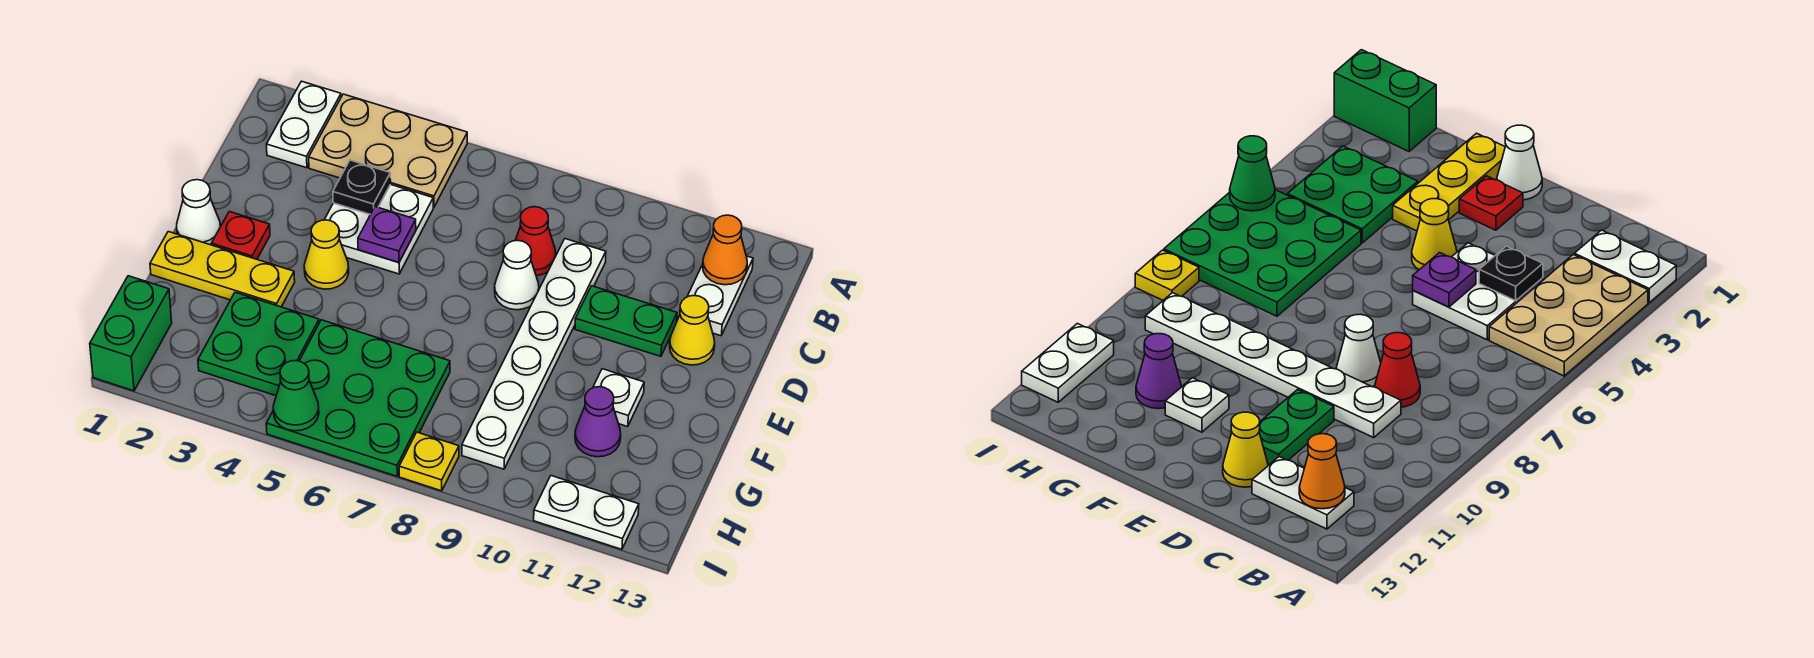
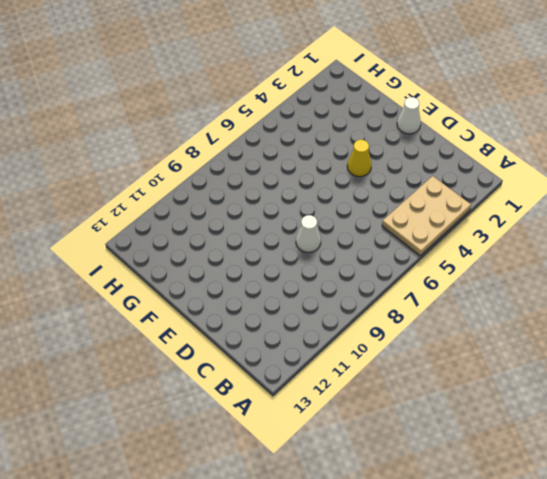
none -> white plate A2:B2 level 1
none -> white plate B12:C12 level 1
none -> white plate C4:D5 level 1

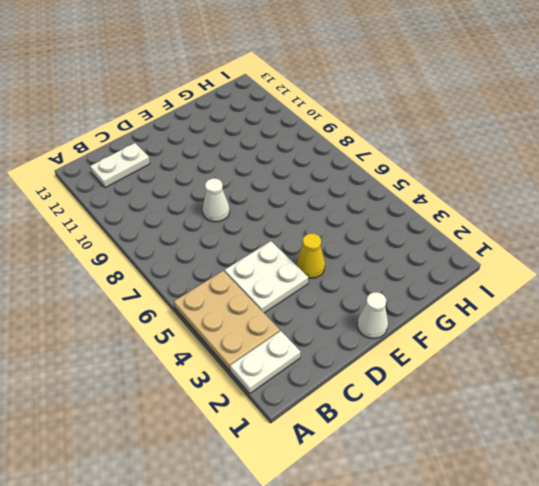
none -> red cone C8 level 1
none -> white plate C9:H9 level 1
none -> green plate D10:D11 level 1

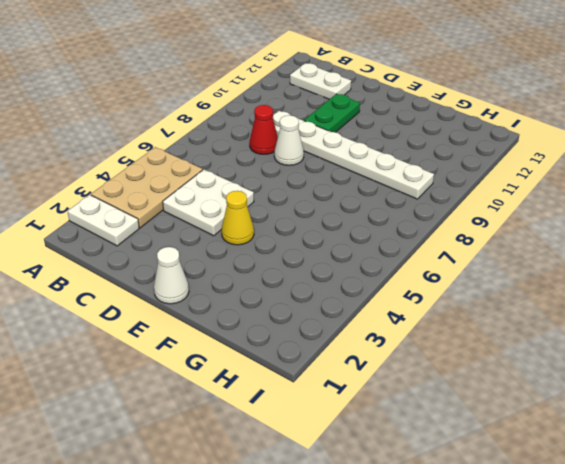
none -> yellow cone D12 level 1
none -> red plate E2 level 1
none -> yellow plate F1:F3 level 1

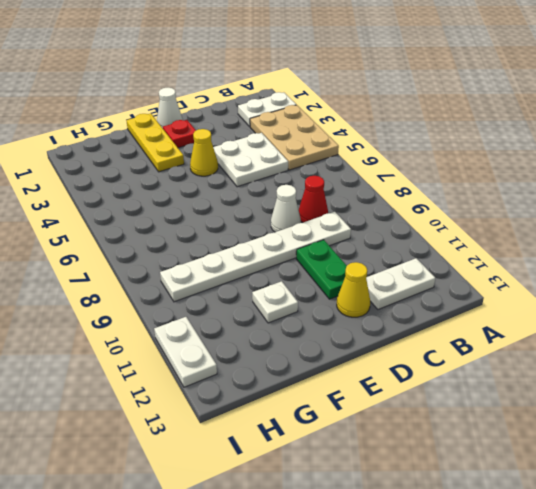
none -> green plate G3:H4 level 1
none -> green plate G5:I7 level 1
none -> purple cone G11 level 1

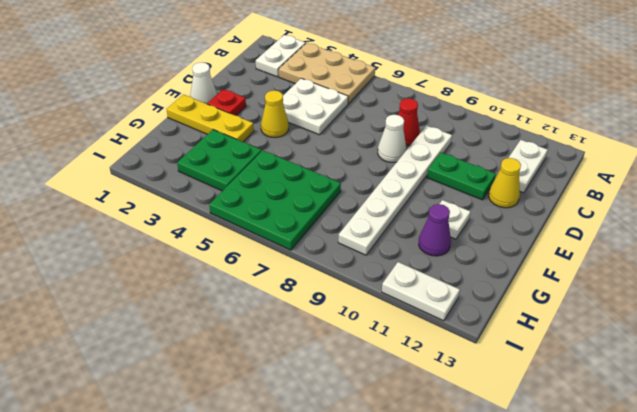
none -> green brick H1:I1 level 1
none -> yellow plate I8 level 1
none -> orange cone B12 level 2

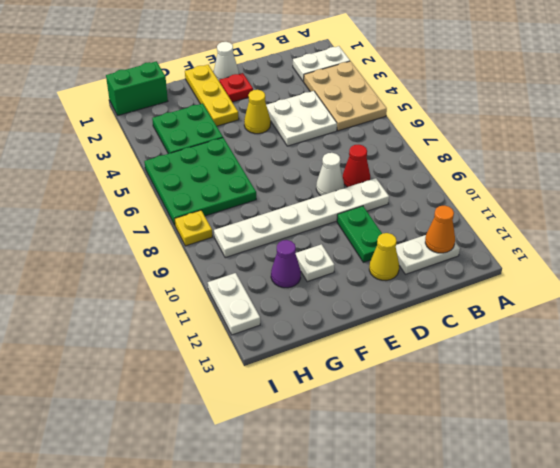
none -> black plate C4 level 2
none -> purple plate D5 level 2
none -> green cone I5 level 2

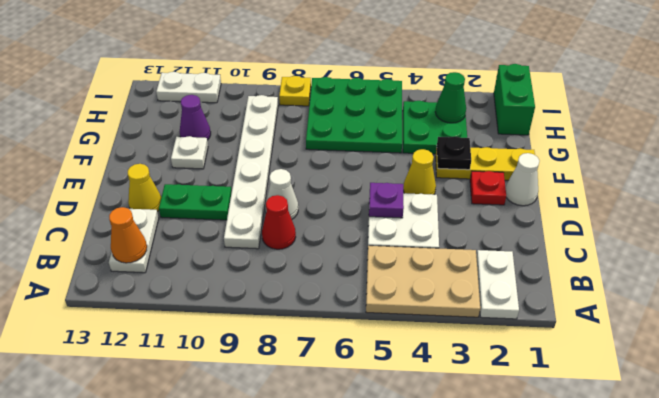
black plate F3 level 2 -> black plate C4 level 2
green cone H3 level 2 -> green cone I5 level 2

